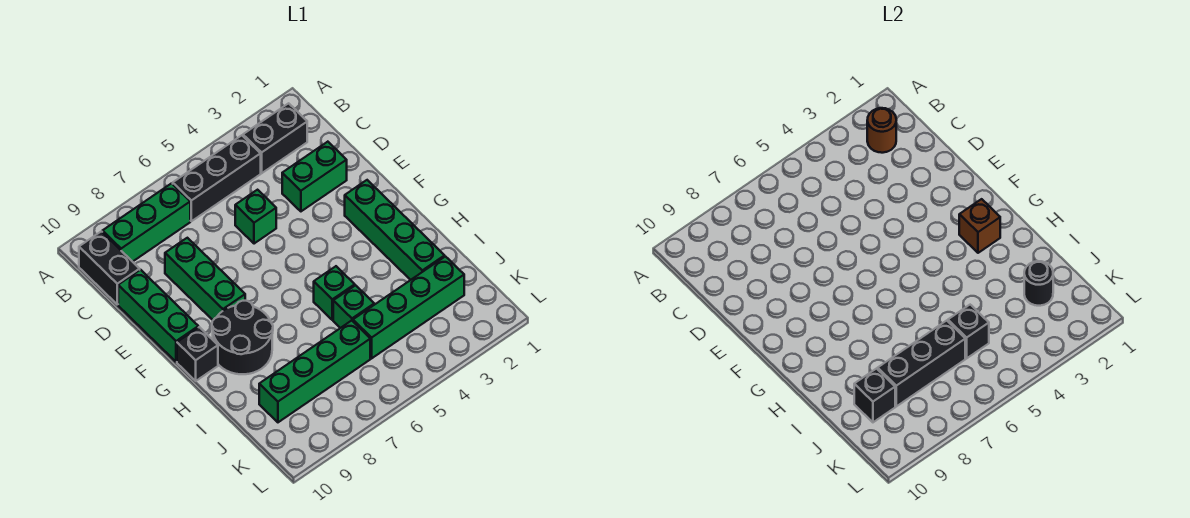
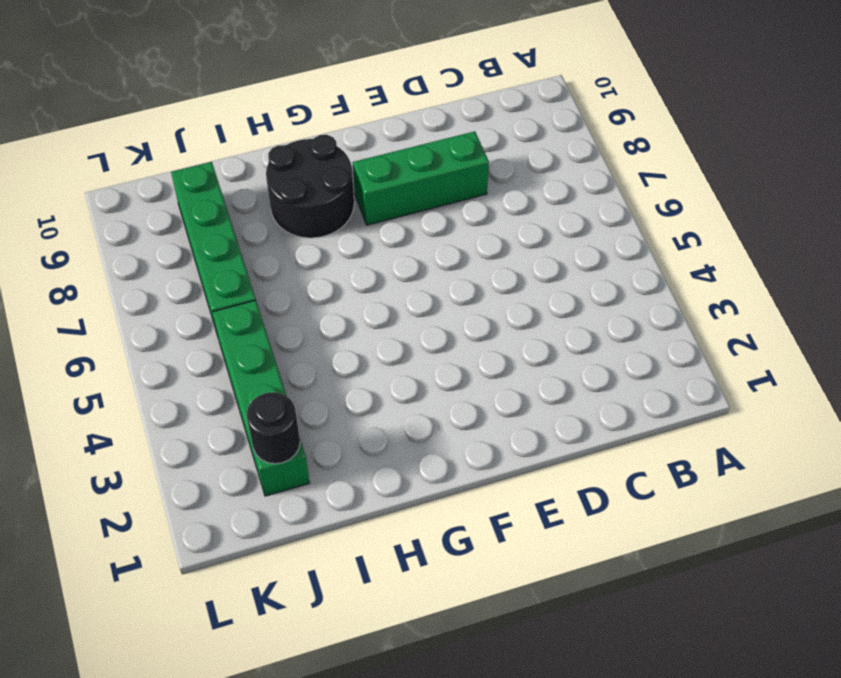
none -> black brick B2:B3 level 1
none -> black brick B4:B6 level 1
none -> green brick B7:B9 level 1

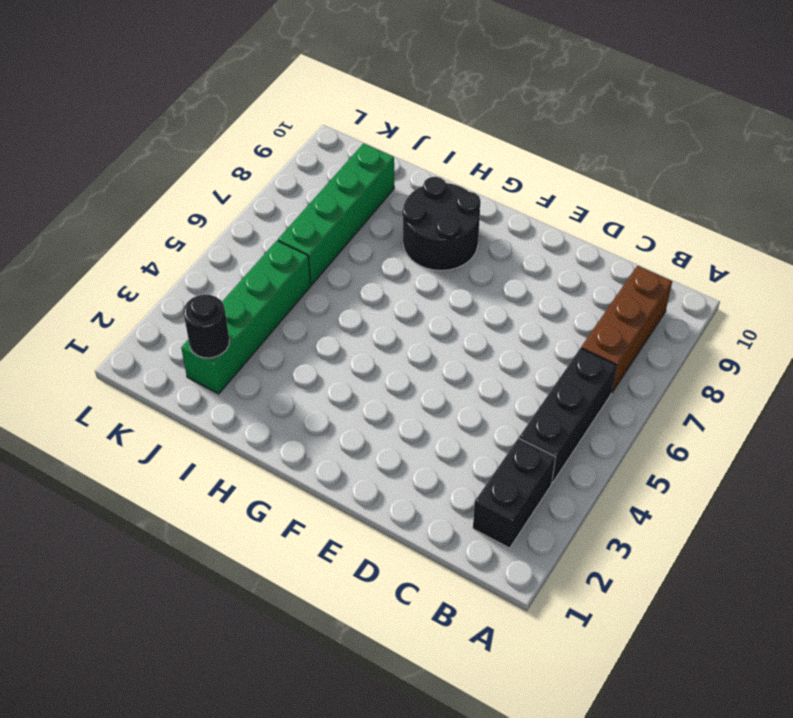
brown brick B7:B9 level 1 -> green brick B7:B9 level 1
none -> black brick B10:C10 level 1
none -> green brick D2:D3 level 1
none -> green brick D5 level 1

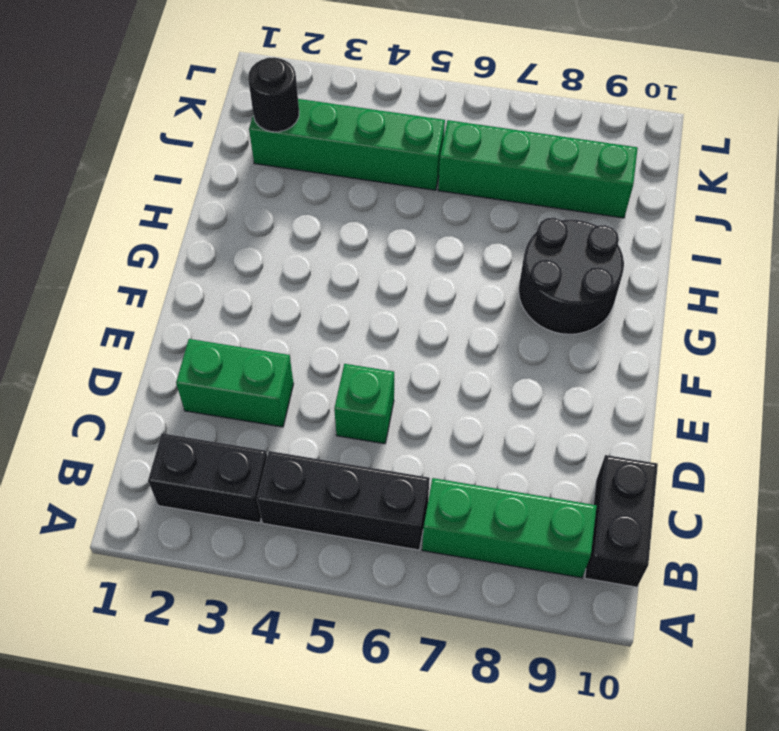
none -> green brick D8:F8 level 1
none -> green brick D10:F10 level 1
none -> green brick F2:I2 level 1

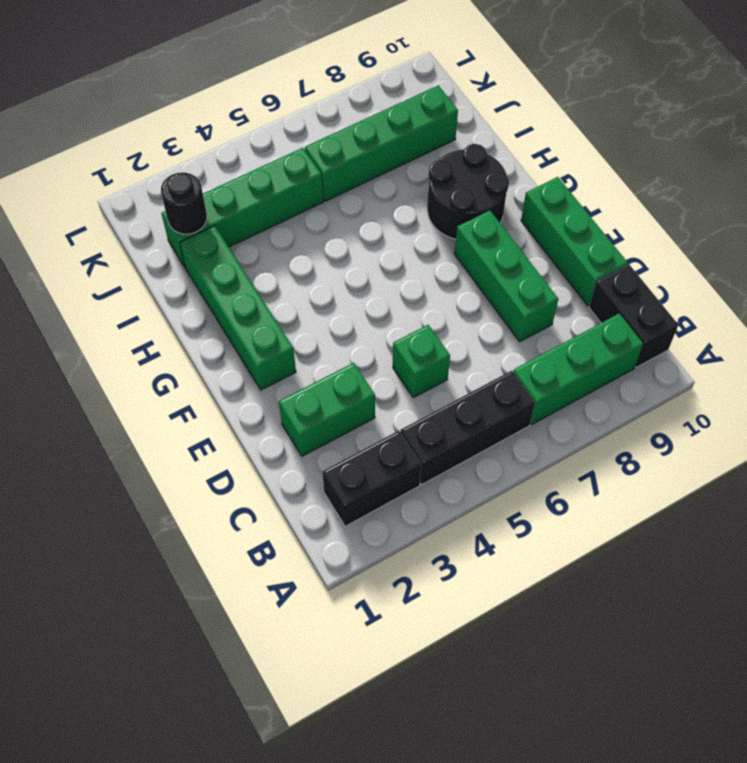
none -> black brick G10 level 1
none -> green brick H5 level 1
none -> green brick I5 level 1

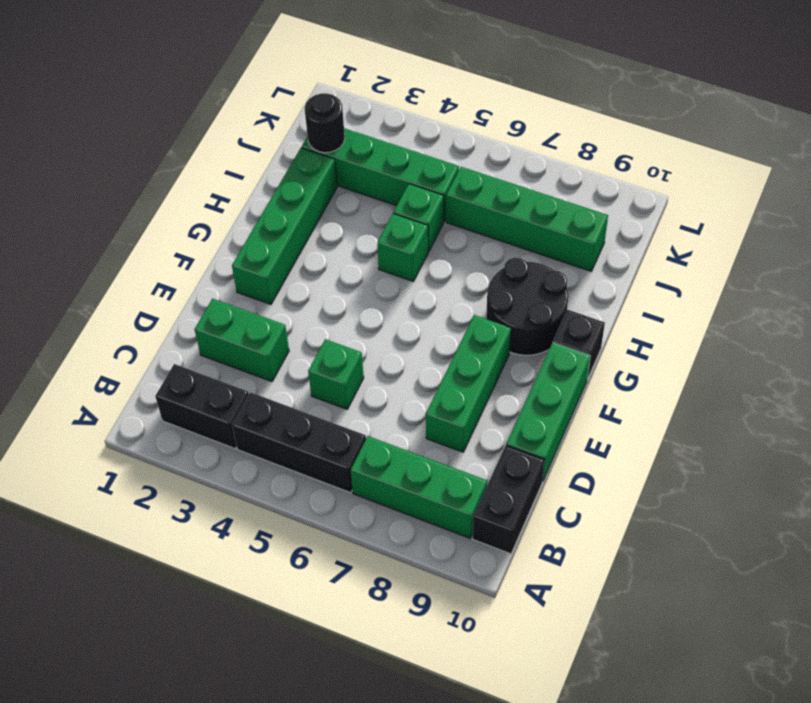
none -> brown round brick B2 level 2
none -> brown brick G2 level 2
none -> black brick J5 level 2

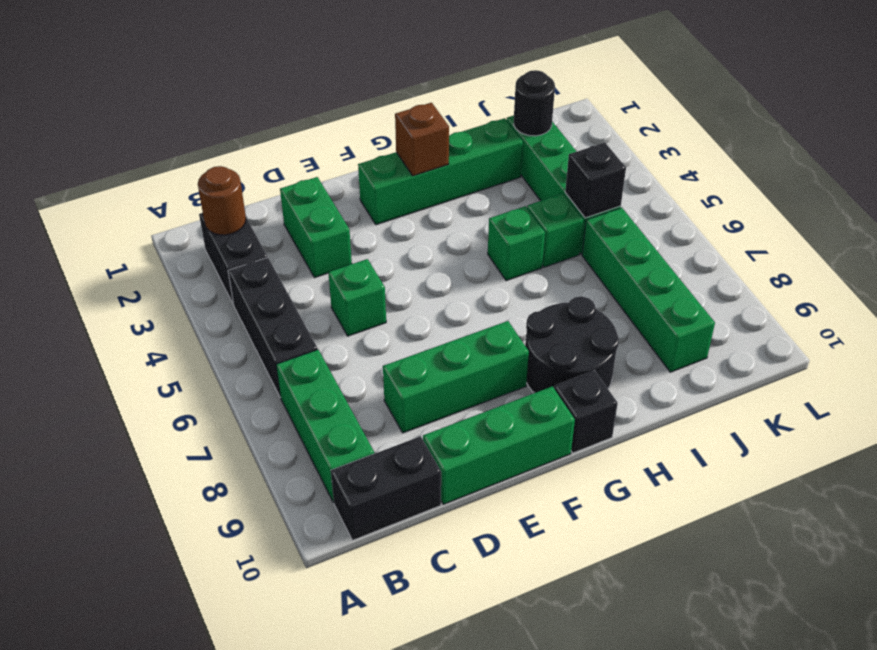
none -> black brick J6:J8 level 2
none -> black brick J9 level 2

